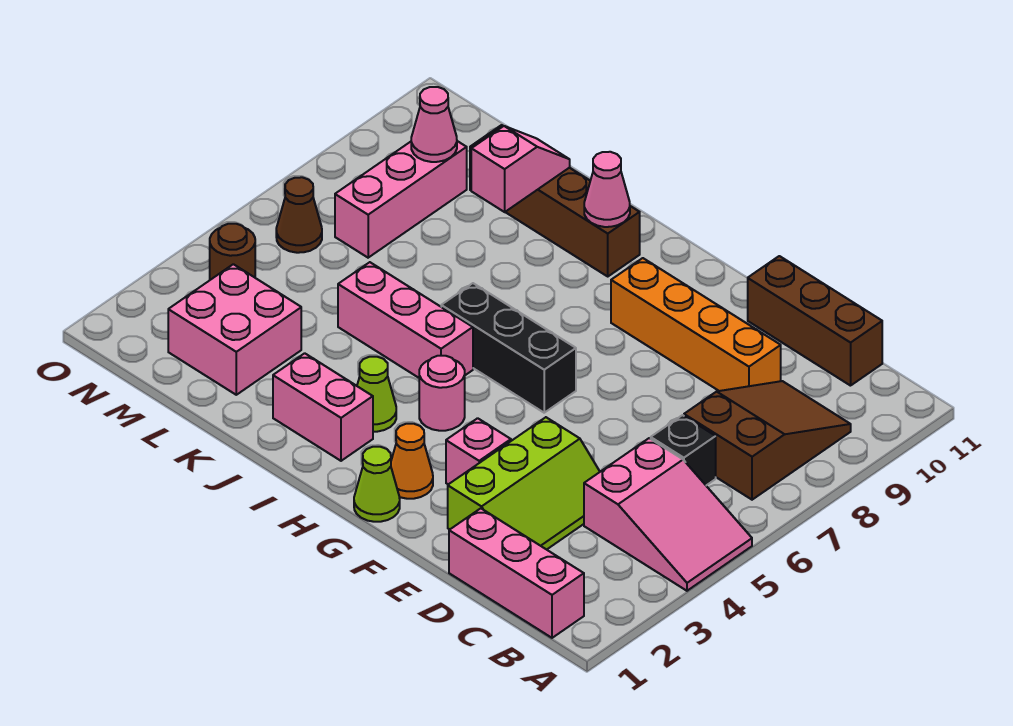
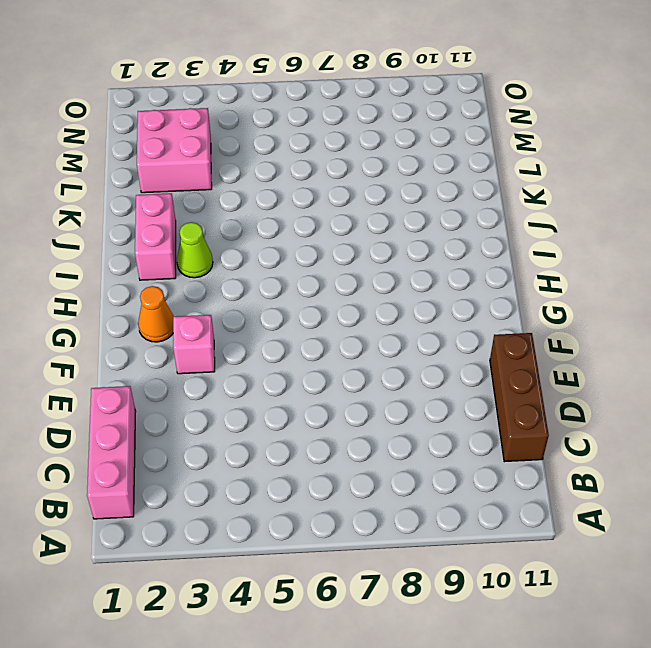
none -> pink slope A4:C5 level 1 top C
none -> brown slope B7:C9 level 1 top 7
none -> black brick C6 level 1

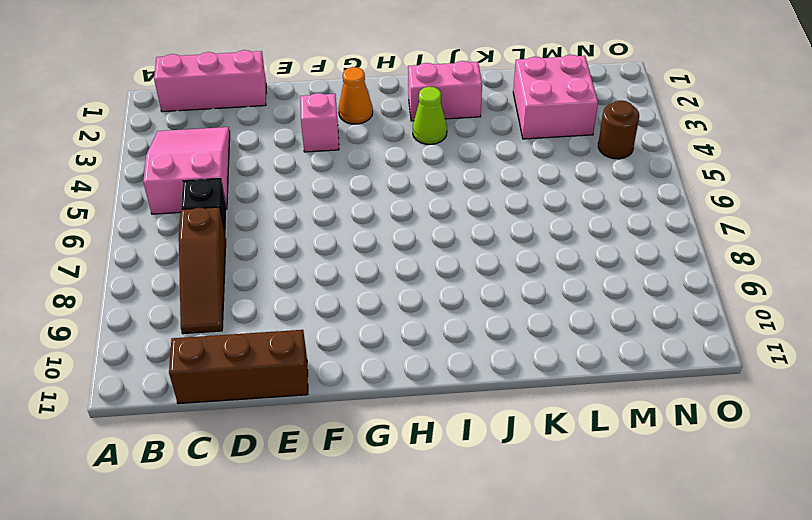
pink slope B3:C5 level 1 top 5 -> pink slope A4:C5 level 1 top C
brown slope C7:C9 level 1 top 7 -> brown slope B7:C9 level 1 top 7
none -> lime slope D2:E4 level 1 top E
none -> orange brick D9:G9 level 1
none -> lime cone G1 level 1

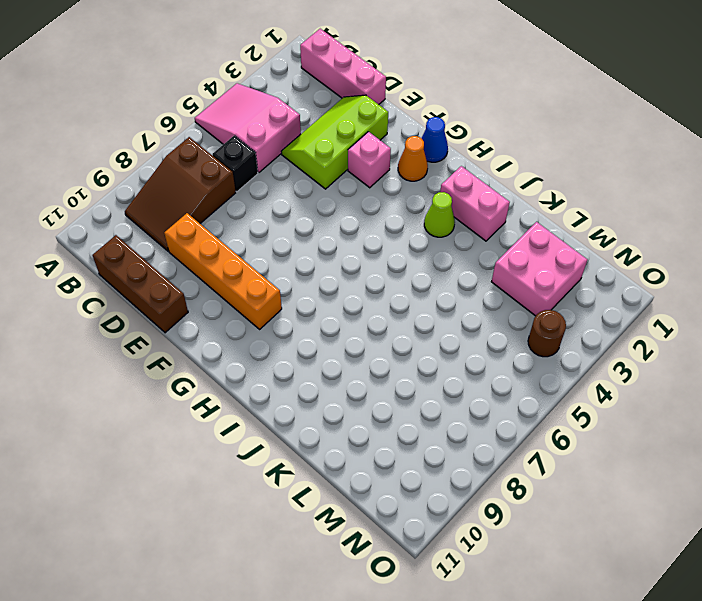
blue cone G1 level 1 -> lime cone G1 level 1
none -> black brick G6:I6 level 1
none -> pink round brick H4 level 1
none -> pink brick I5:K5 level 1

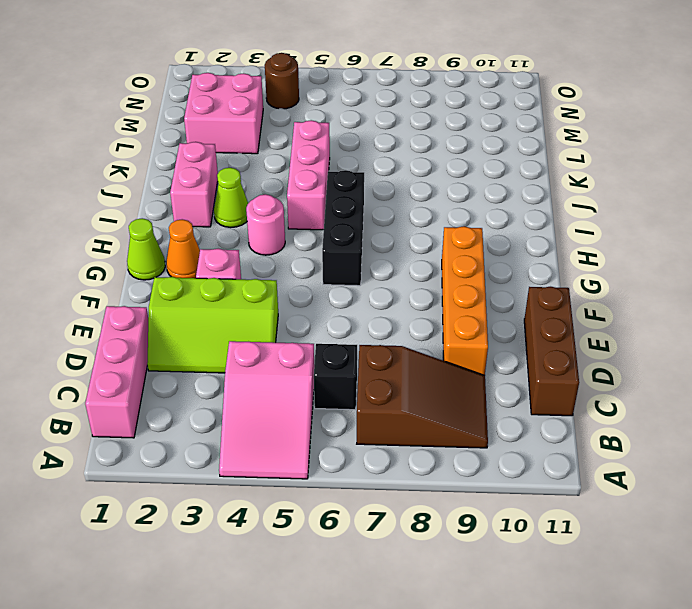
none -> brown brick I10:L10 level 1
none -> pink brick M7:M9 level 1
none -> brown cone N6 level 1

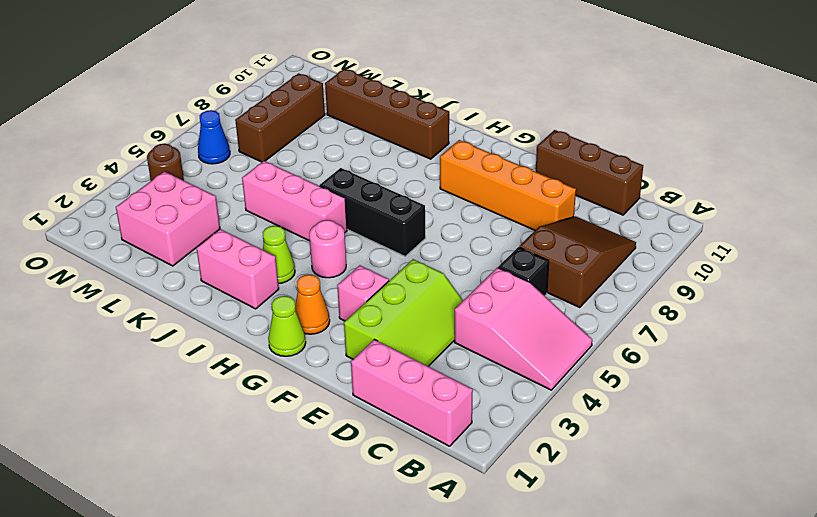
brown brick M7:M9 level 1 -> pink brick M7:M9 level 1
blue cone N6 level 1 -> brown cone N6 level 1
none -> pink cone I10 level 2
none -> pink slope K9:K10 level 2 top 9
none -> pink cone M9 level 2

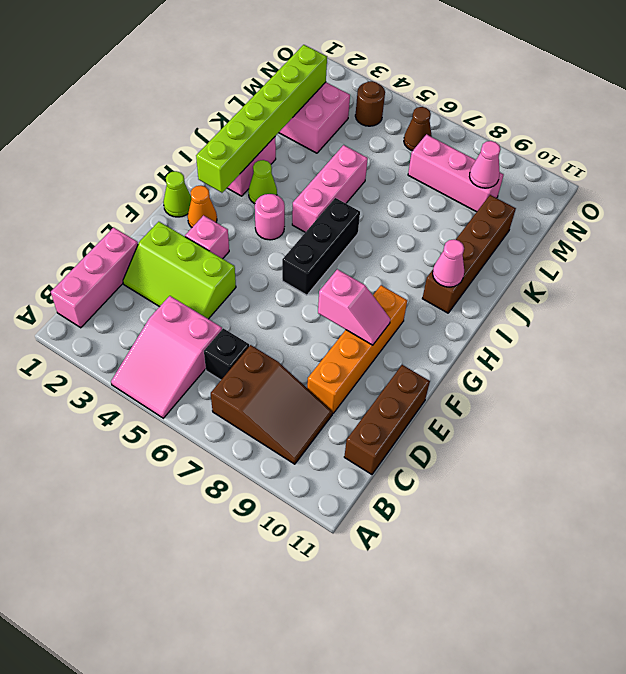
pink slope F8:F9 level 2 top 8 -> pink slope K9:K10 level 2 top 9
lime brick H2:M2 level 2 -> none

